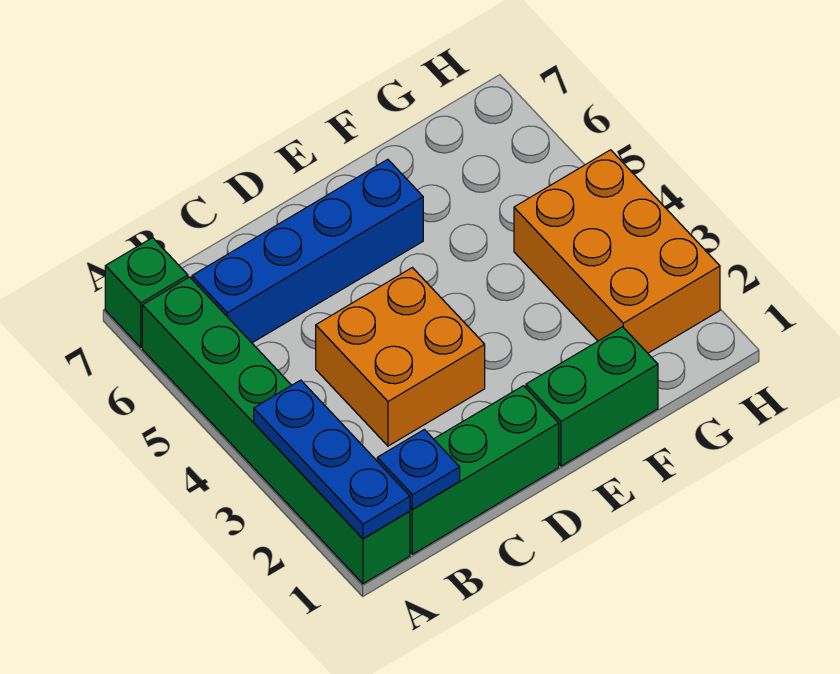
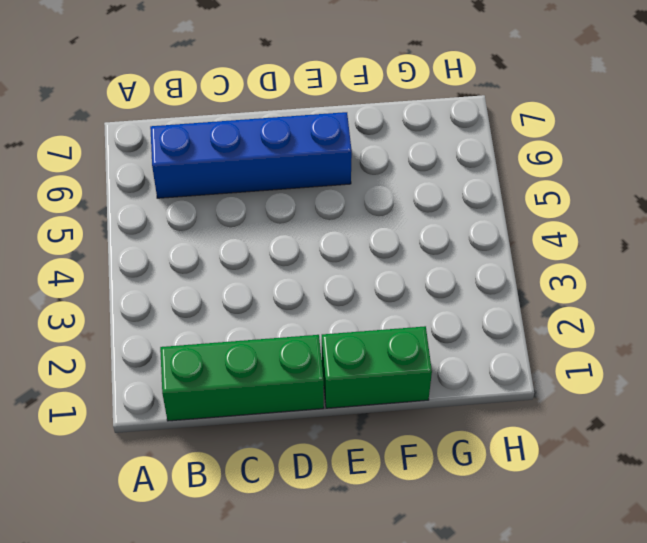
none -> green brick A1:A6 level 1
none -> green brick A7 level 1

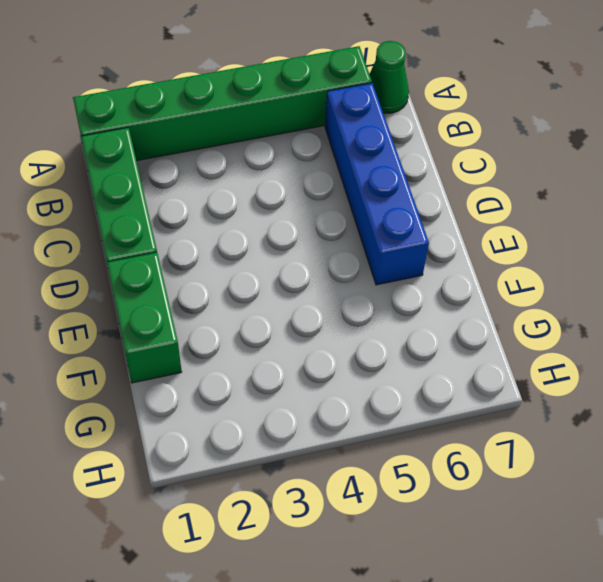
green cone A7 level 1 -> green brick A7 level 1
none -> orange brick C3:D4 level 1
none -> orange brick G2:H4 level 1

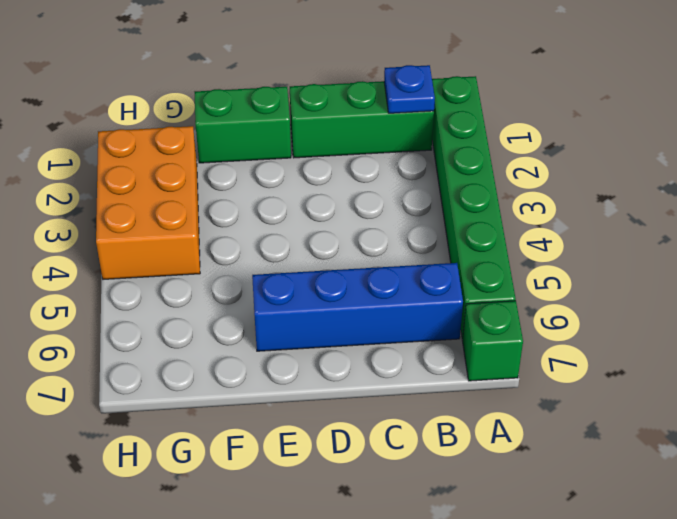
none -> orange brick C3:D4 level 1
none -> blue plate A1:A3 level 2

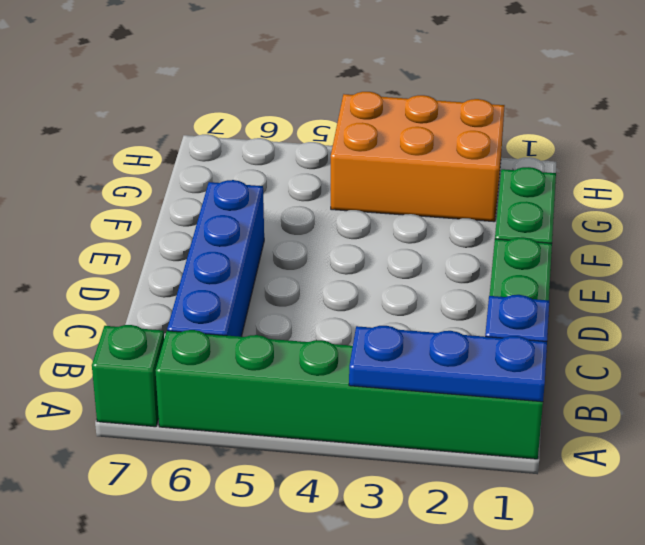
none -> orange brick C3:D4 level 1

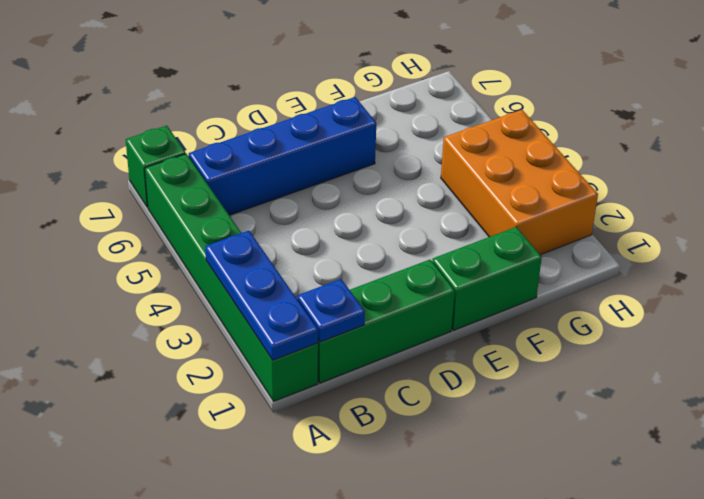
none -> orange brick C3:D4 level 1

